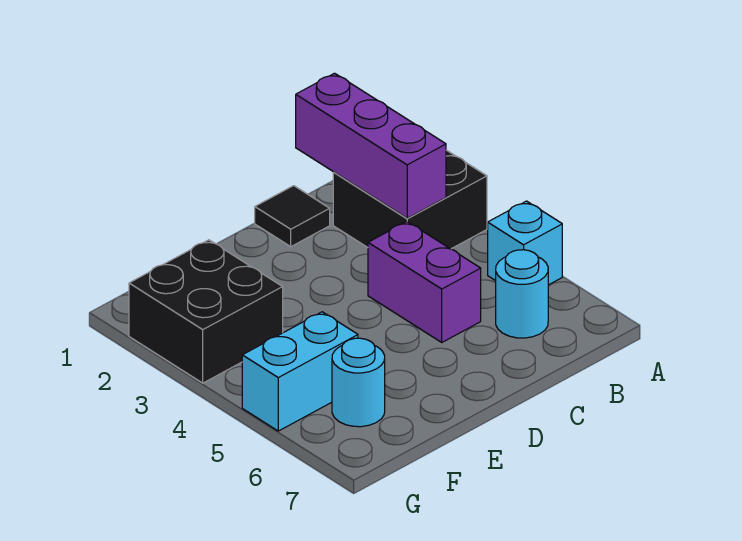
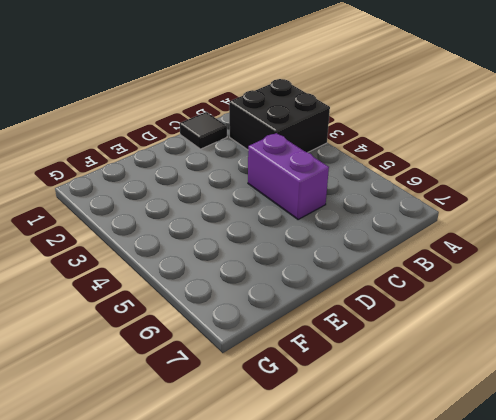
none -> cyan brick A5 level 1
none -> cyan round brick B6 level 1

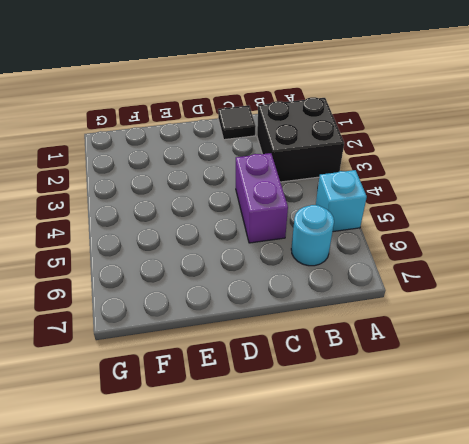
none -> black brick F2:G3 level 1
none -> cyan brick F5:G5 level 1

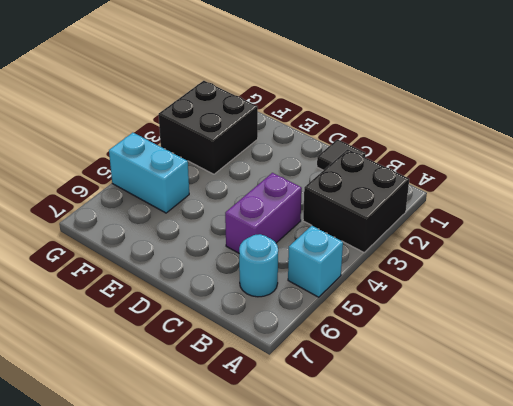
none -> cyan round brick F6 level 1
none -> purple brick B1:B3 level 2

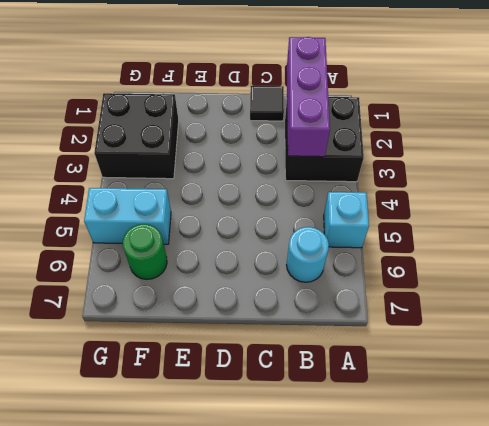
green round brick F6 level 1 -> cyan round brick F6 level 1
none -> purple brick C4:C5 level 1

